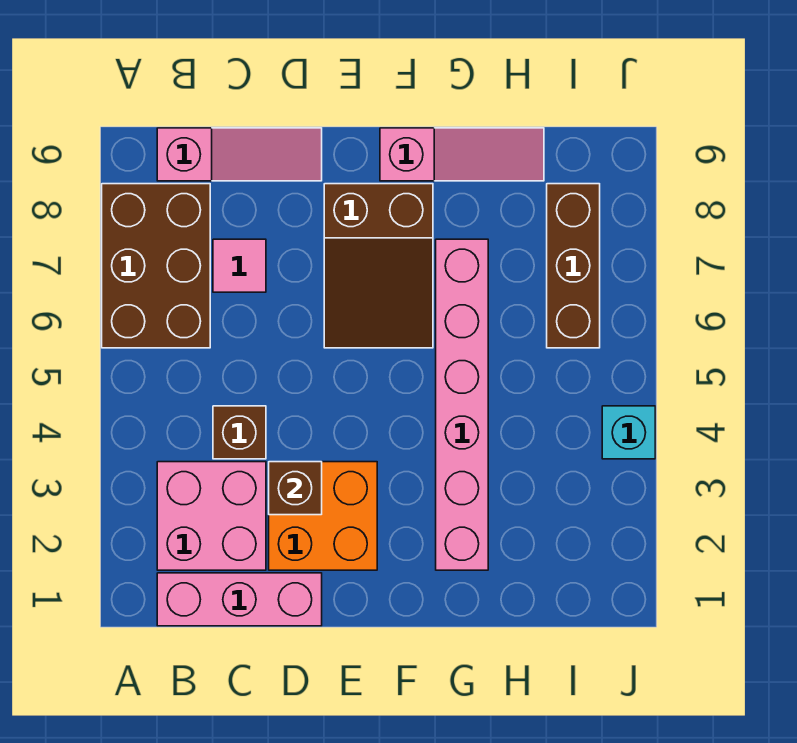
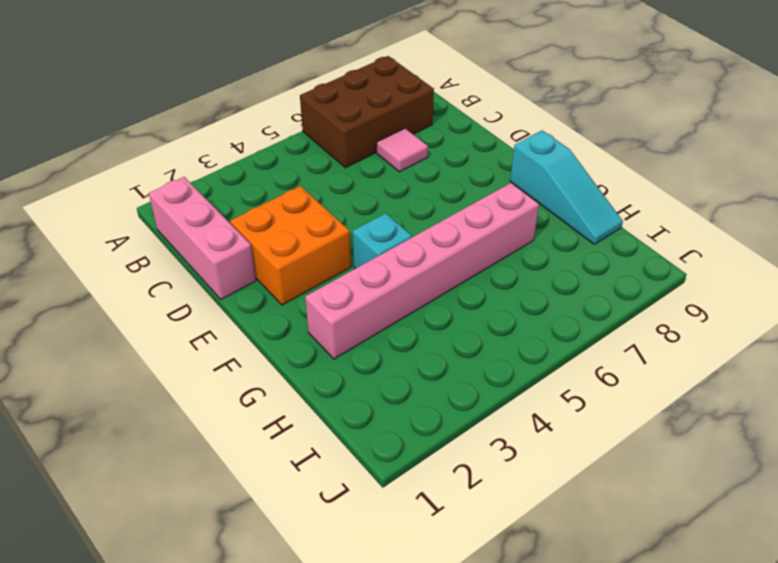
cyan brick F4 level 1 -> cyan brick J4 level 1
cyan slope F9:H9 level 1 top F -> pink slope F9:H9 level 1 top F
none -> pink brick B2:C3 level 1
none -> pink slope B9:D9 level 1 top B
none -> brown brick C4 level 1

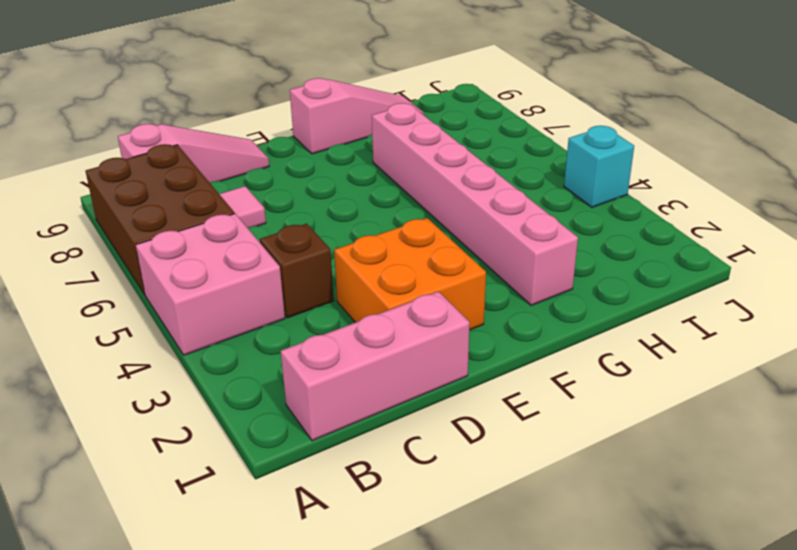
pink brick A4:B5 level 1 -> pink brick B2:C3 level 1
none -> brown slope E6:F8 level 1 top 8
none -> brown brick I6:I8 level 1
none -> brown brick D3 level 2

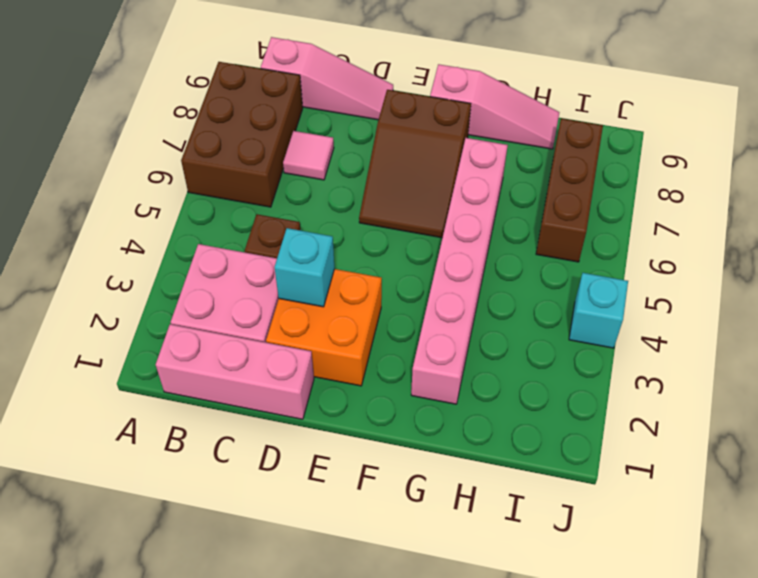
cyan brick D3 level 2 -> brown brick D3 level 2

